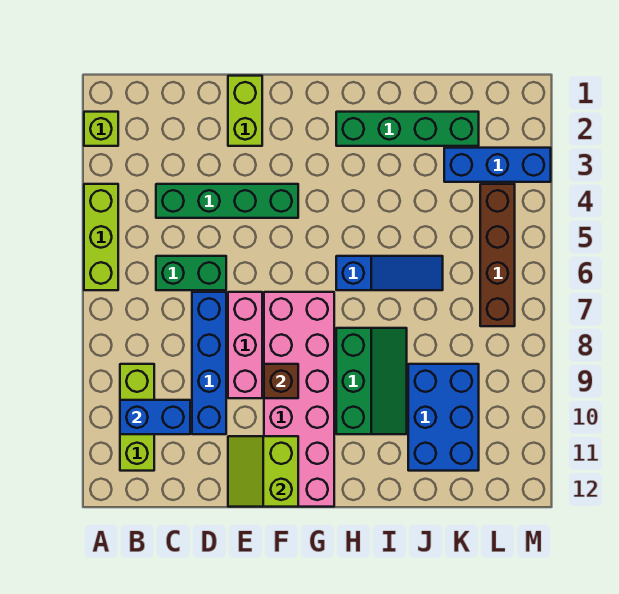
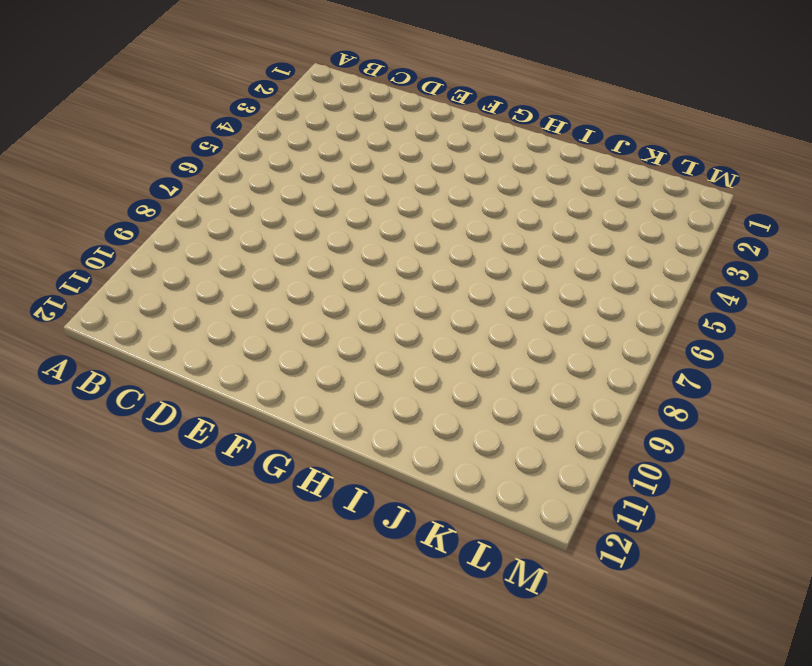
none -> lime brick A2 level 1
none -> lime brick A4:A6 level 1
none -> lime brick B9:B11 level 1

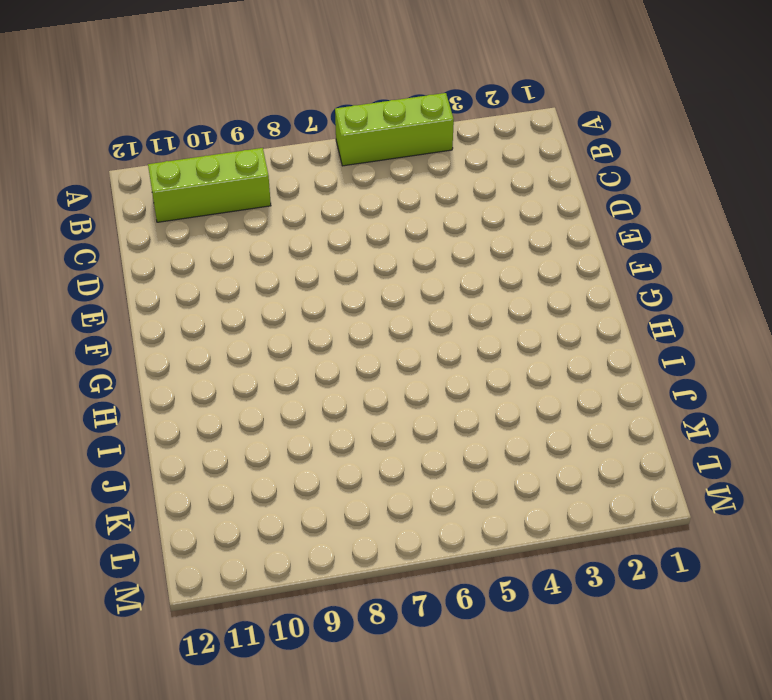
none -> lime brick A2 level 1
none -> green brick C4:F4 level 1
none -> green brick C6:D6 level 1

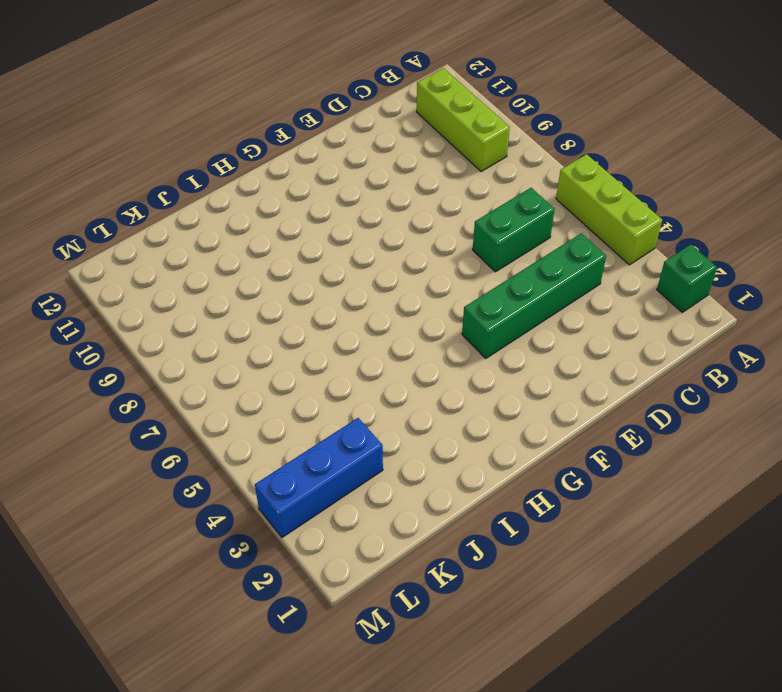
green brick A2 level 1 -> lime brick A2 level 1
none -> blue brick D7:D10 level 1
none -> lime brick E1:E2 level 1
none -> pink brick E7:E9 level 1

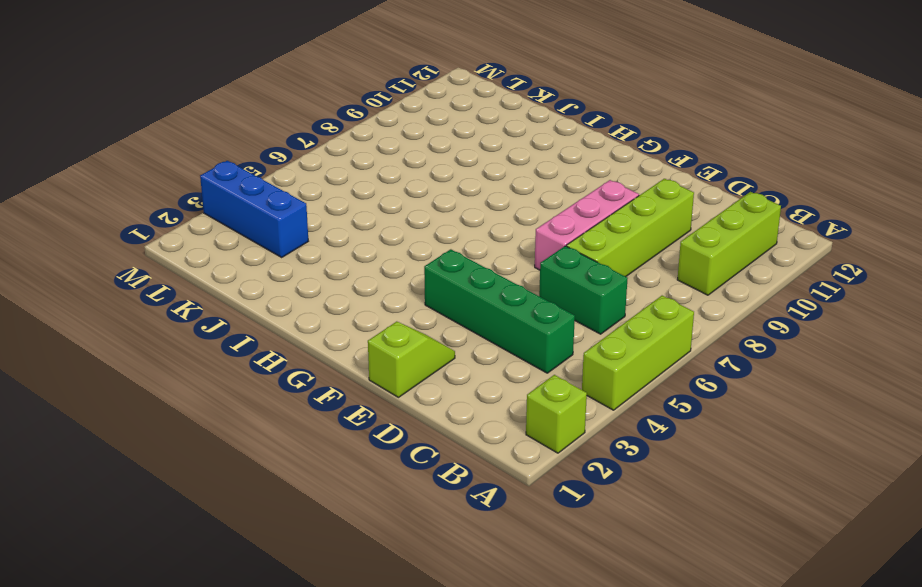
lime brick D7:D10 level 1 -> blue brick D7:D10 level 1
lime slope E1:E2 level 1 top 1 -> lime brick E1:E2 level 1
none -> pink brick F7:G12 level 1
none -> green brick H2:K2 level 1
none -> blue slope H6:J6 level 1 top H

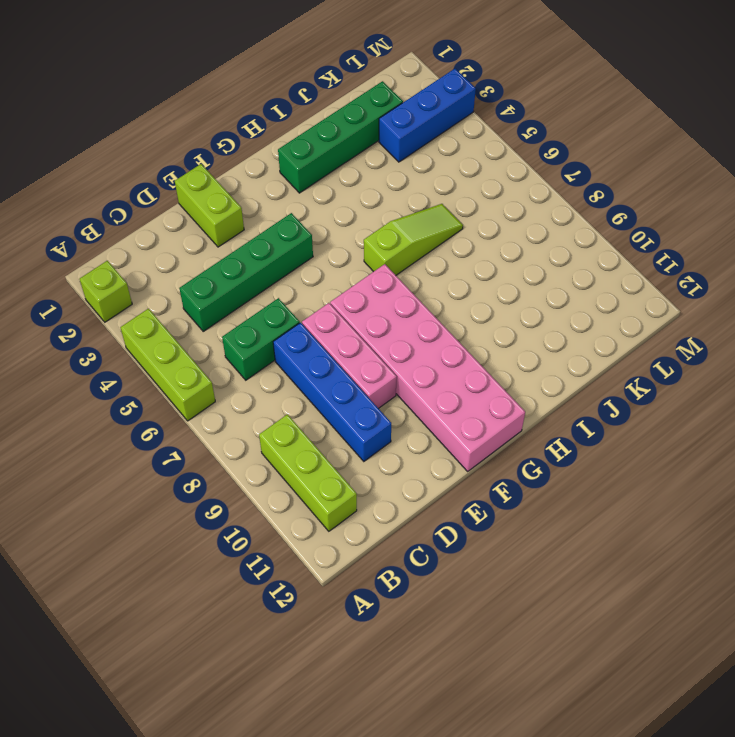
lime slope H6:J6 level 1 top H -> blue slope H6:J6 level 1 top H
none -> green slope H8:I10 level 1 top H
none -> blue brick J9:K11 level 1
none -> brown brick L4:L7 level 1

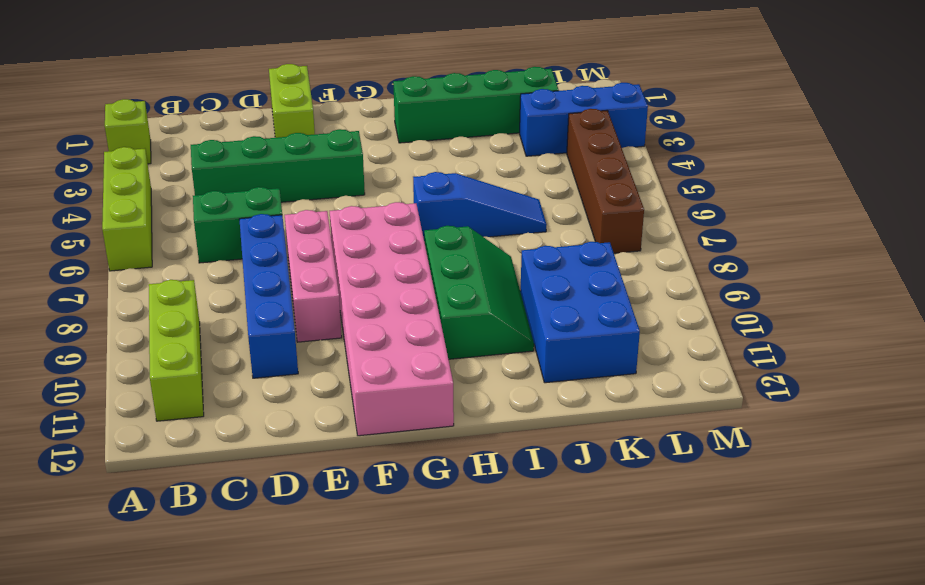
none -> blue brick B10:C10 level 2
none -> lime slope E11:F12 level 2 top F
none -> brown brick F9 level 2

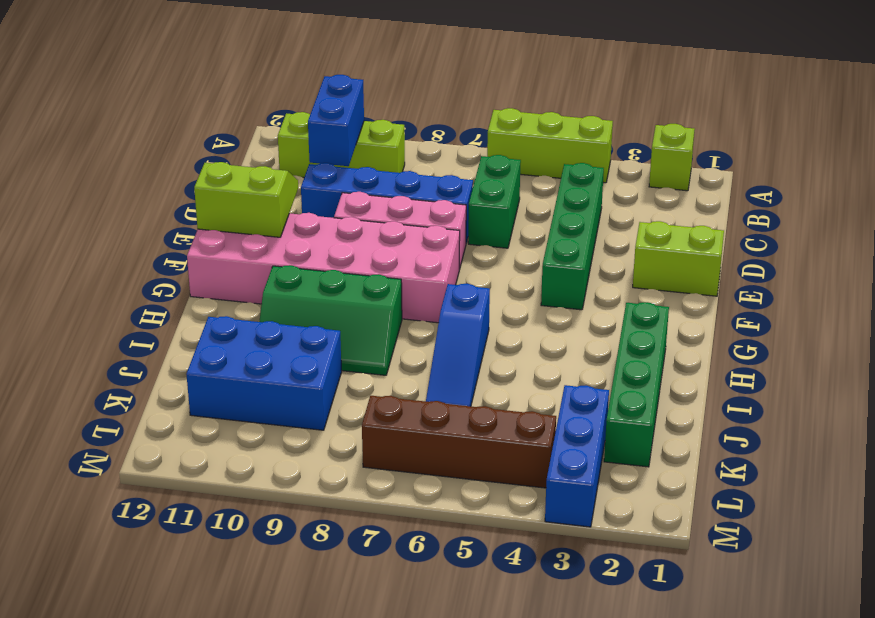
none -> brown brick F9 level 2

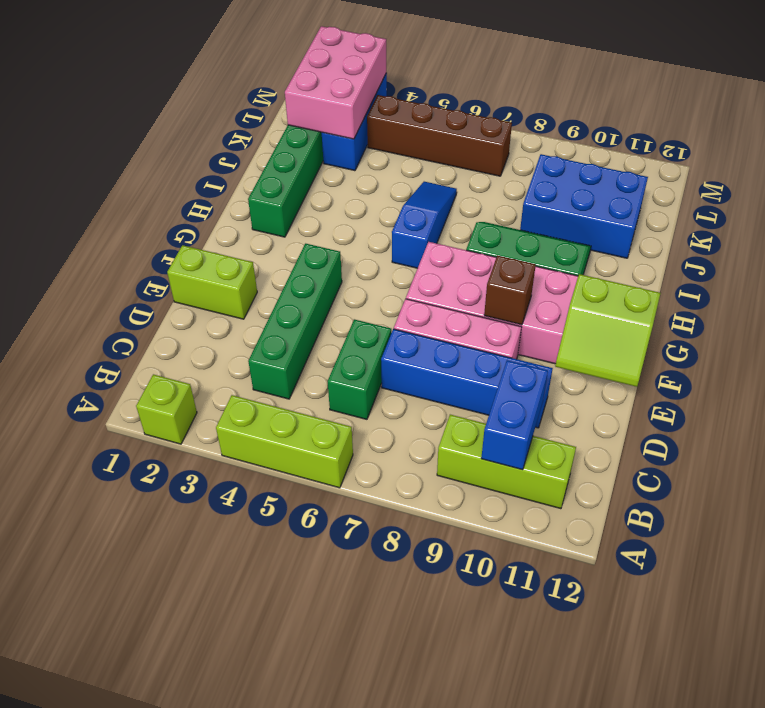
pink brick K2:M3 level 2 -> none

